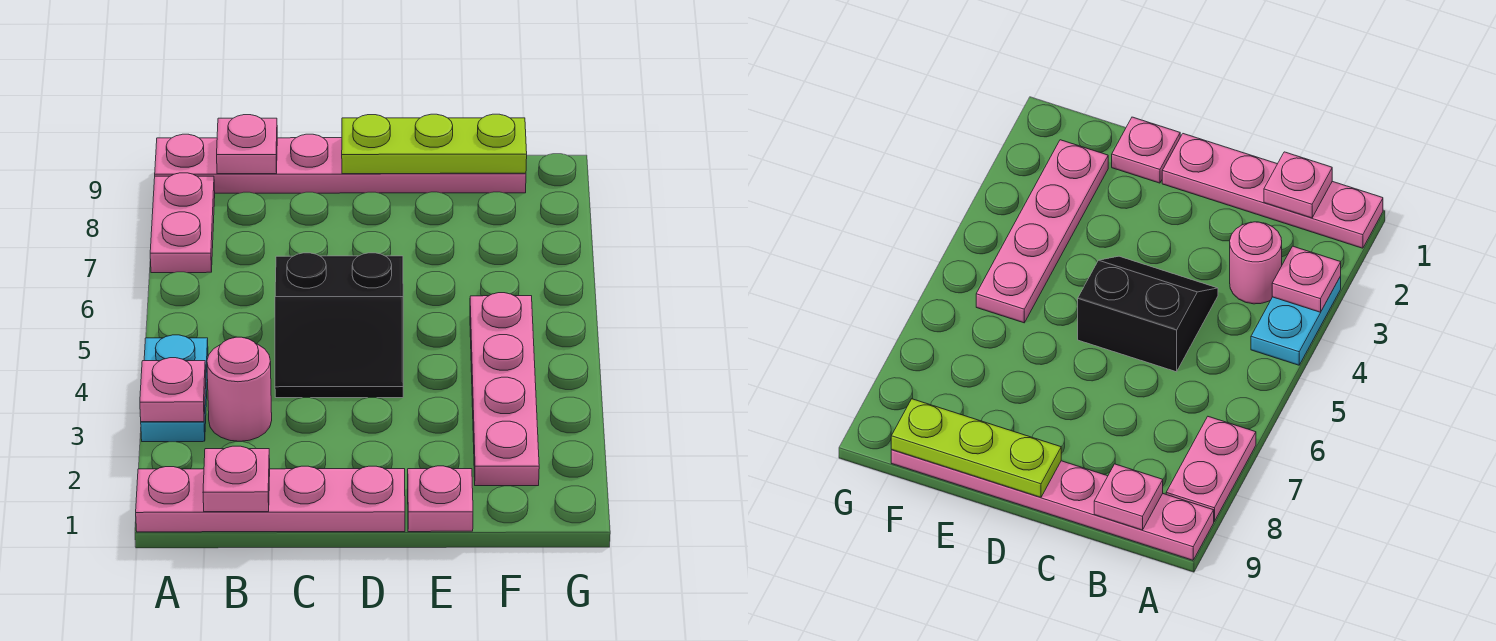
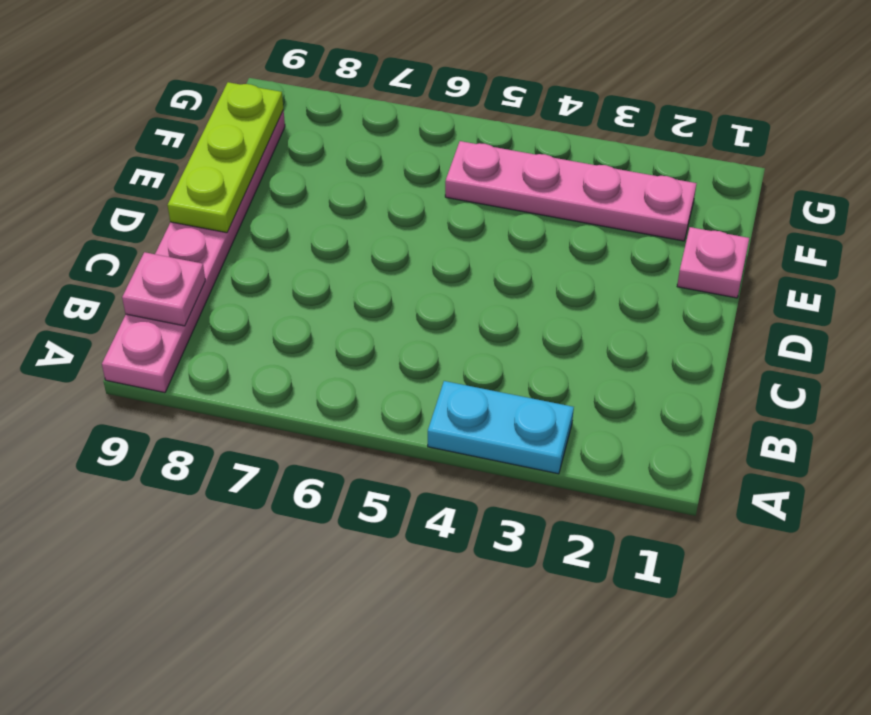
none -> pink plate A1:D1 level 1
none -> pink plate A7:A8 level 1
none -> pink round brick B3 level 1

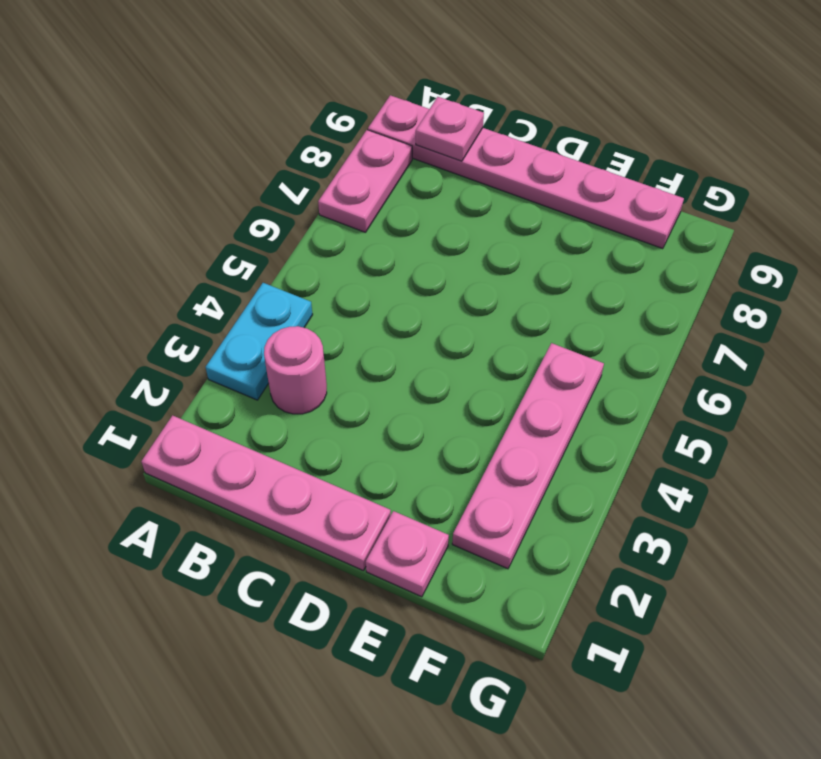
none -> black slope C4:D5 level 1 top 5
none -> pink plate A3 level 2
none -> pink plate B1 level 2

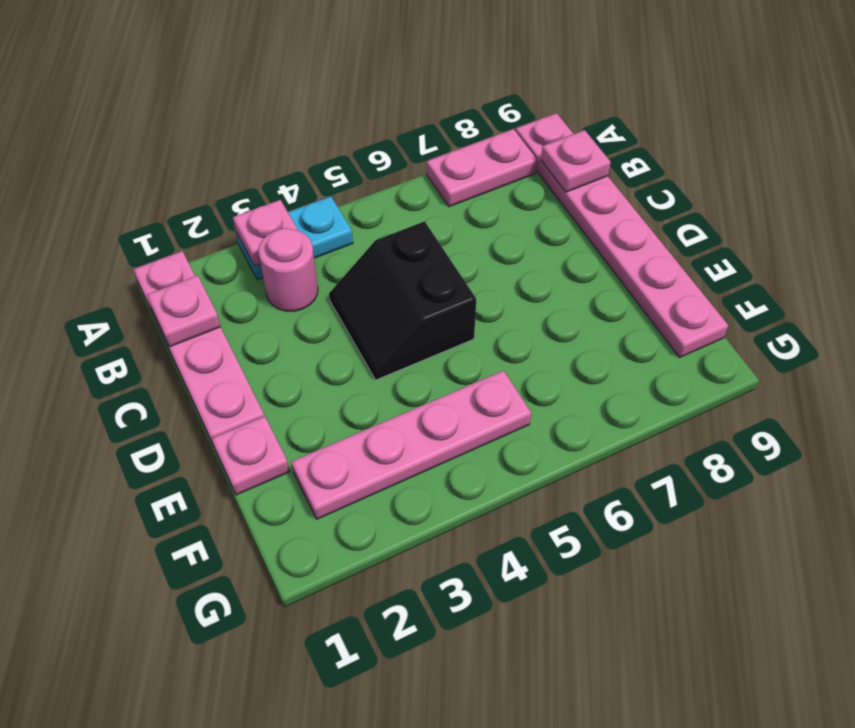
none -> lime plate D9:F9 level 2

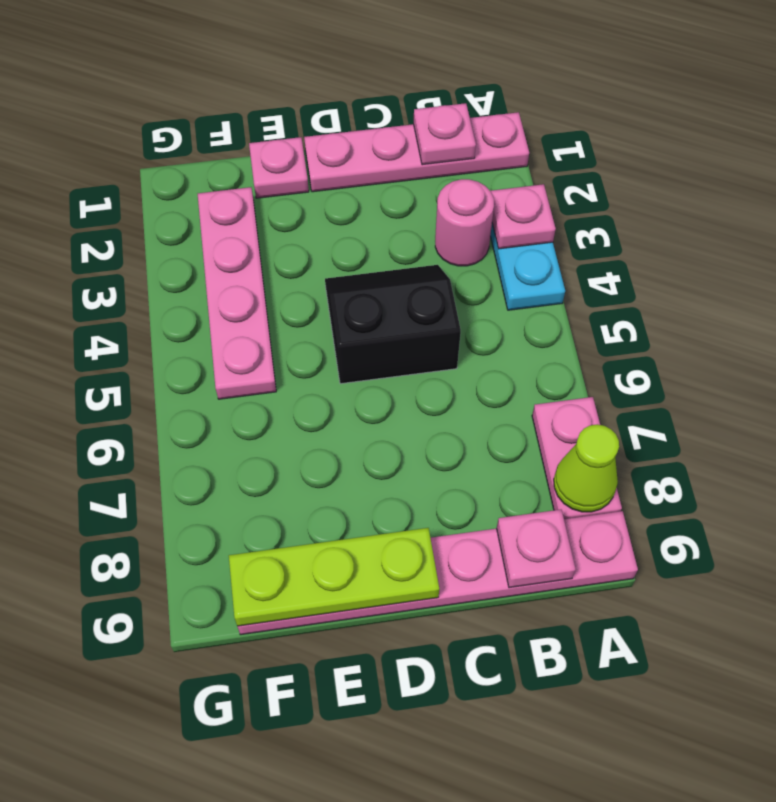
lime cone A8 level 2 -> none

